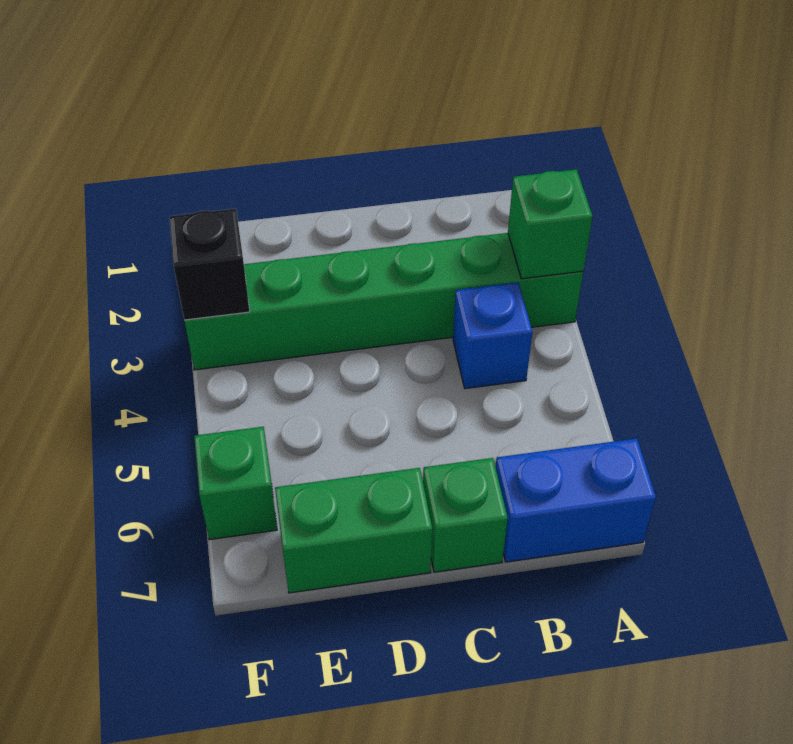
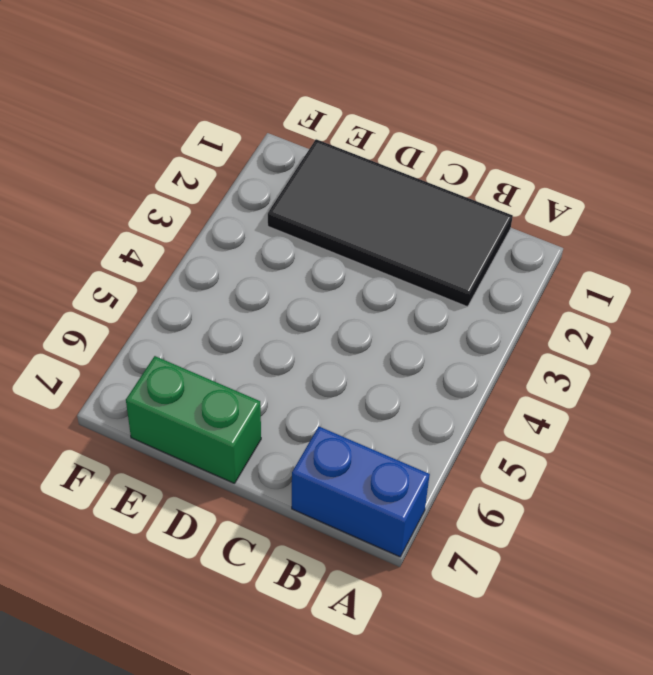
black tile B1:E2 level 1 -> none
none -> green brick A3:F3 level 1
none -> blue brick B4 level 1

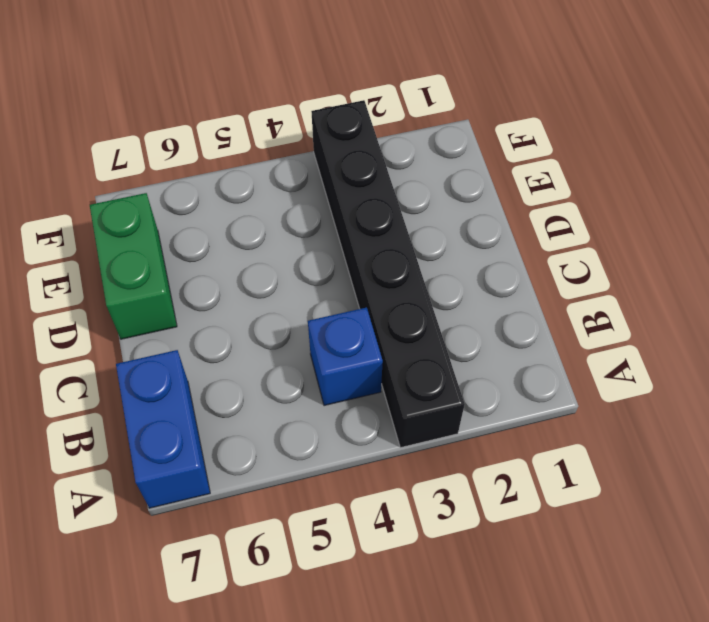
black brick A3:F3 level 1 -> green brick A3:F3 level 1
none -> green brick C7 level 1
none -> green brick F6 level 1

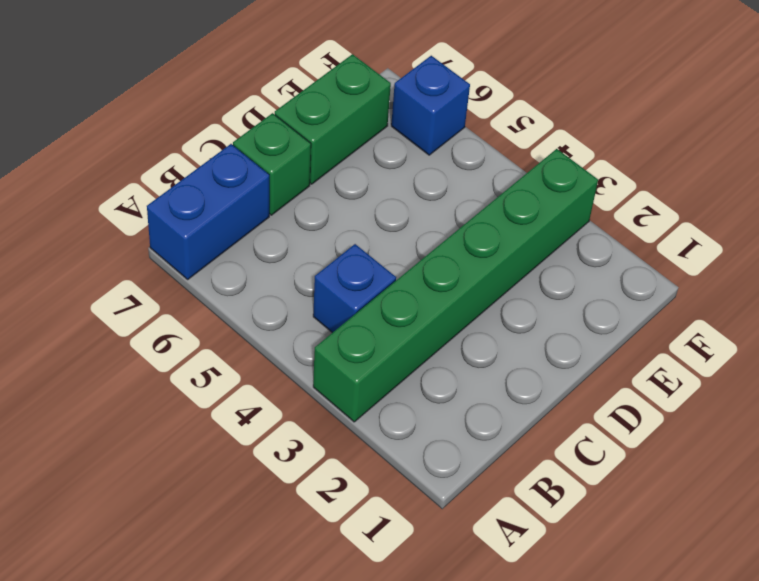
blue brick F6 level 1 -> green brick F6 level 1
none -> green brick A3 level 2
none -> black brick F3 level 2

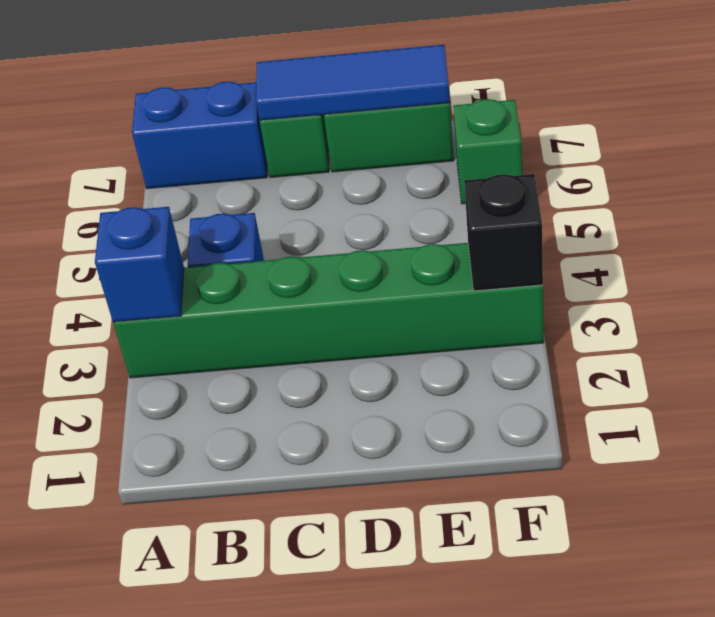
blue brick A3 level 2 -> green brick A3 level 2
blue tile C7:E7 level 2 -> none

